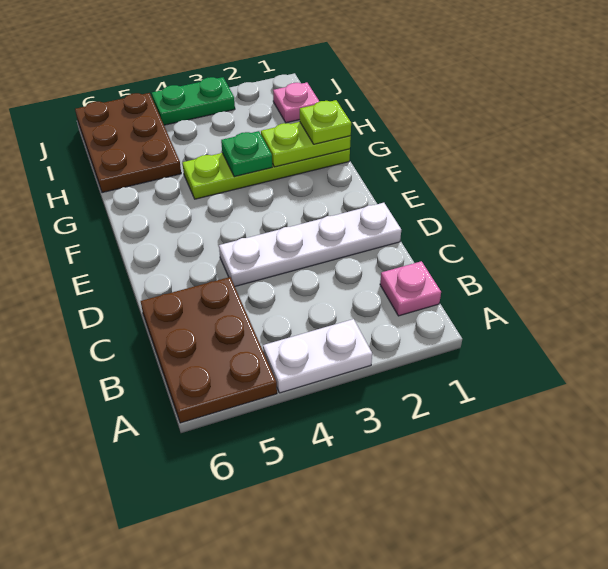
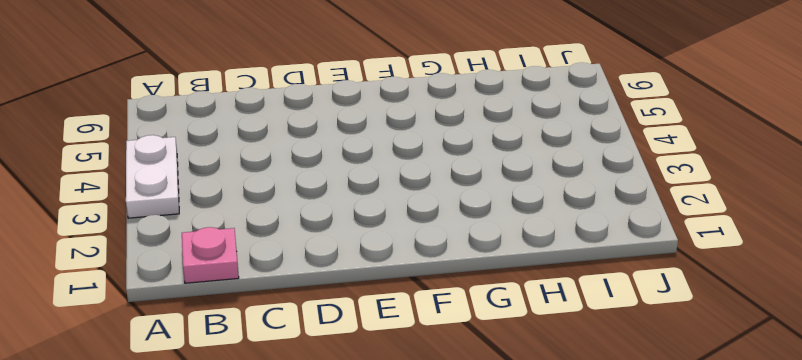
none -> brown plate A5:C6 level 1
none -> white plate D1:D4 level 1

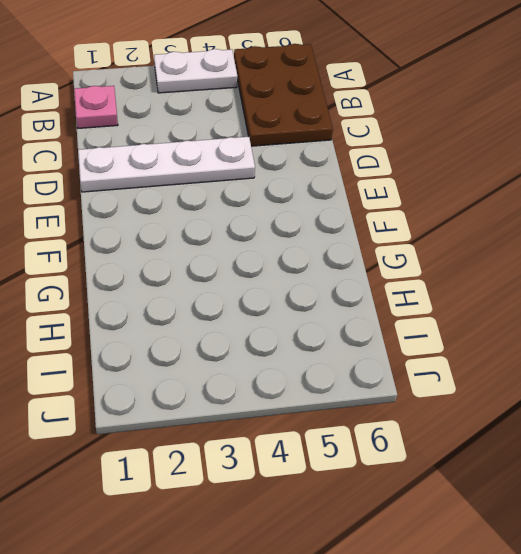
none -> lime plate G1:G4 level 1
none -> brown plate H5:J6 level 1

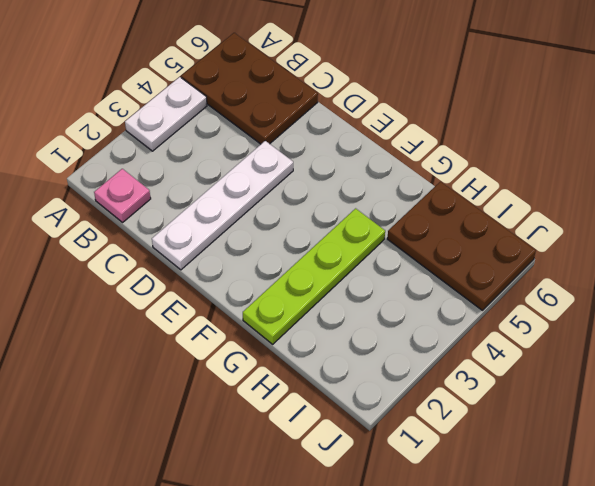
none -> pink plate I1 level 1
none -> green plate J3:J4 level 1

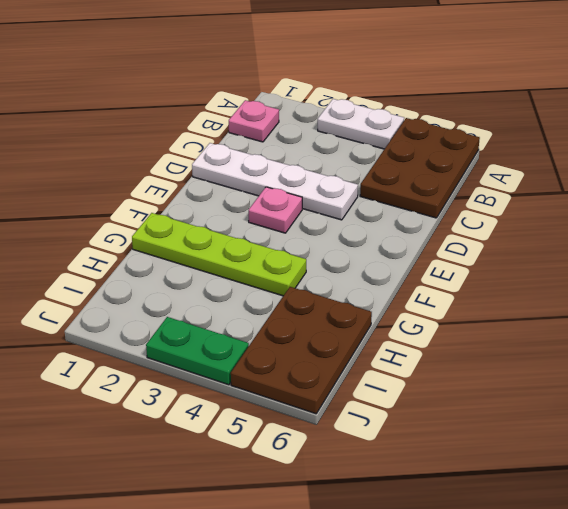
pink plate E3 level 1 -> pink plate I1 level 1
none -> lime plate G1:G2 level 2
none -> green plate G3 level 2

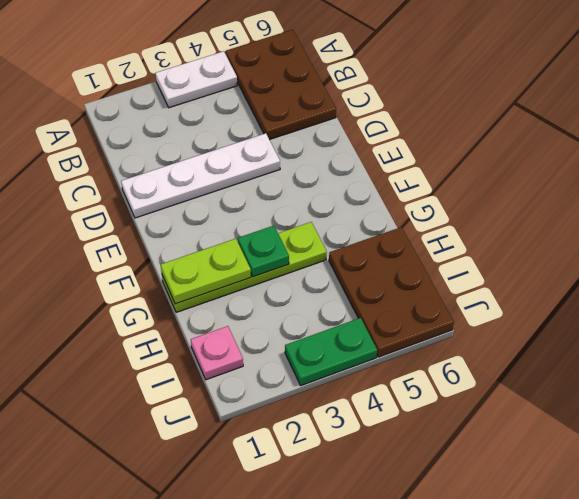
none -> pink plate B1 level 1
none -> lime plate G1 level 3

